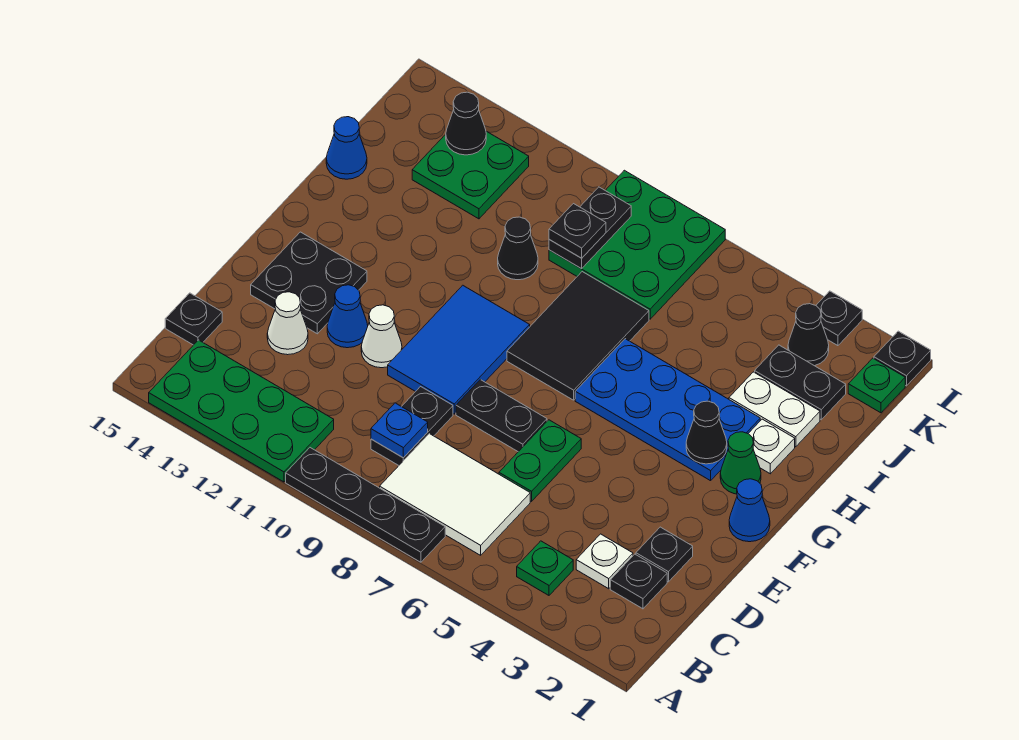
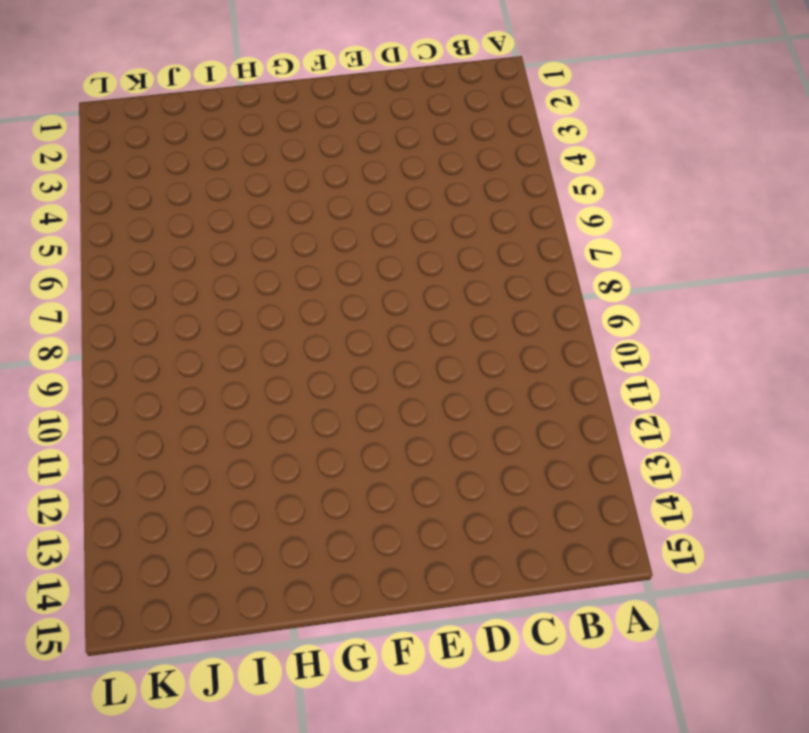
none -> black plate A7:A10 level 1
none -> green plate A11:B14 level 1
none -> green plate B4 level 1
none -> white tile B6:C8 level 1

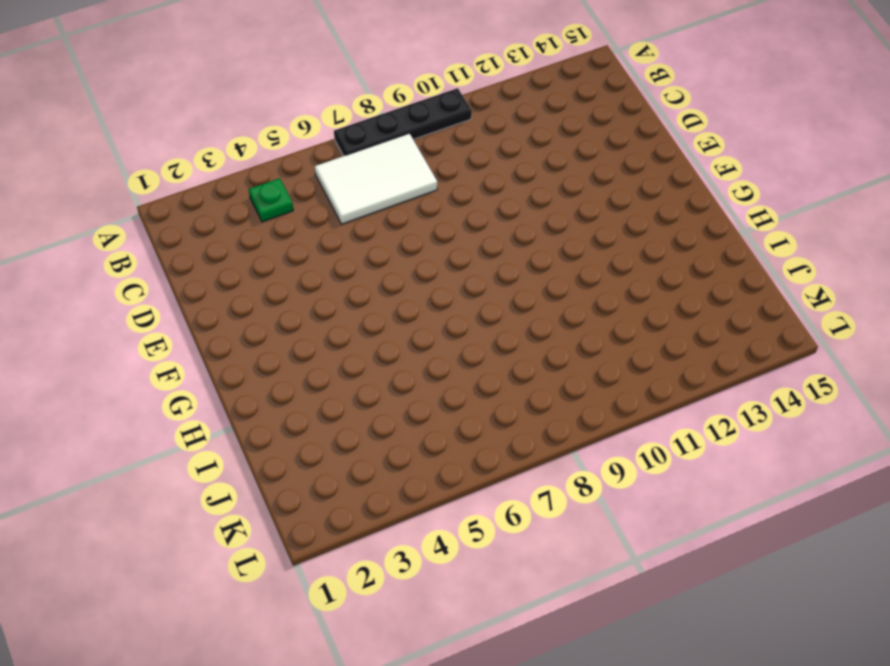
none -> green plate A11:B14 level 1
none -> black plate C2 level 1
none -> white plate C3 level 1
none -> black plate C9:D9 level 1

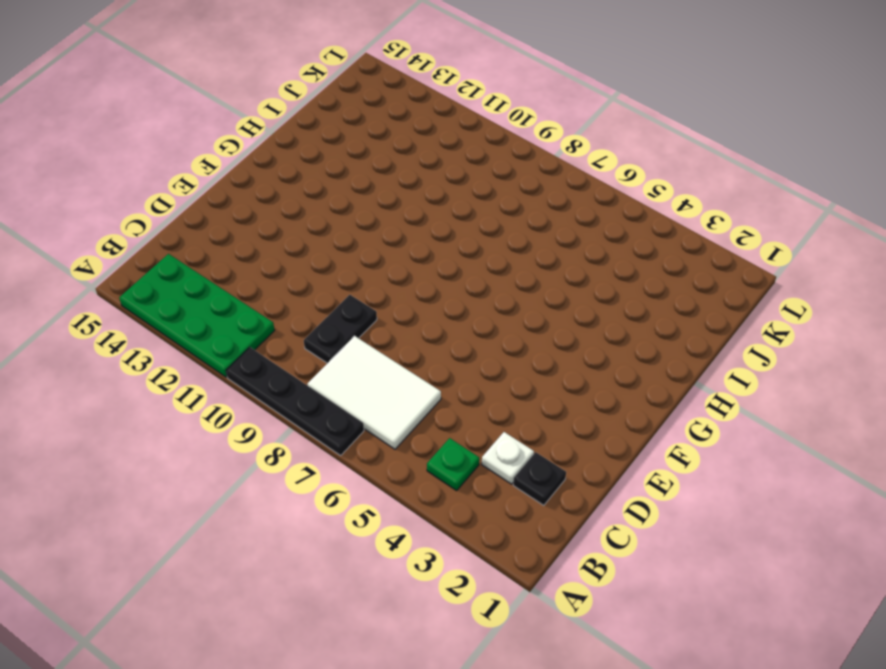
none -> black plate C15 level 1
none -> black plate D2 level 1
none -> green plate D6:E6 level 1
none -> white cone D13 level 1

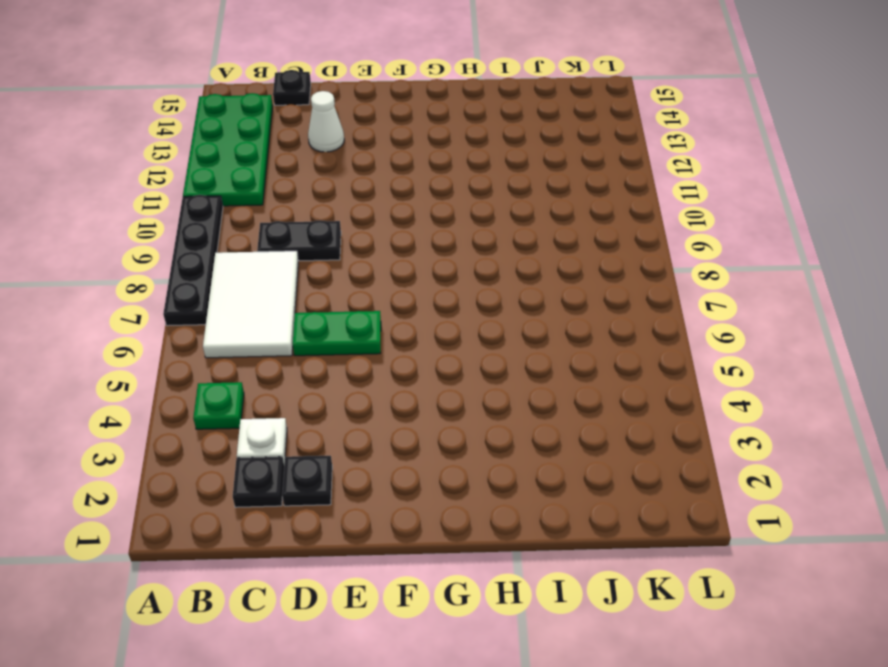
none -> black plate E7:E8 level 1
none -> blue tile E9:G10 level 1
none -> white cone E11 level 1
none -> blue cone E12 level 1

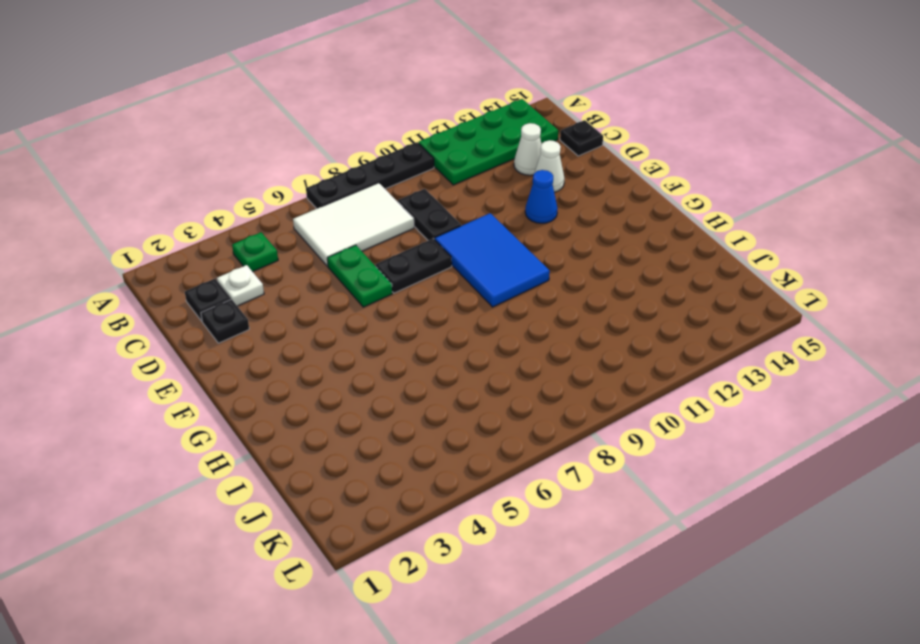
white cone C13 level 1 -> white cone E11 level 1
none -> black plate E13:F14 level 1
none -> blue cone F1 level 1
none -> green cone G2 level 1
none -> blue plate G3:H6 level 1

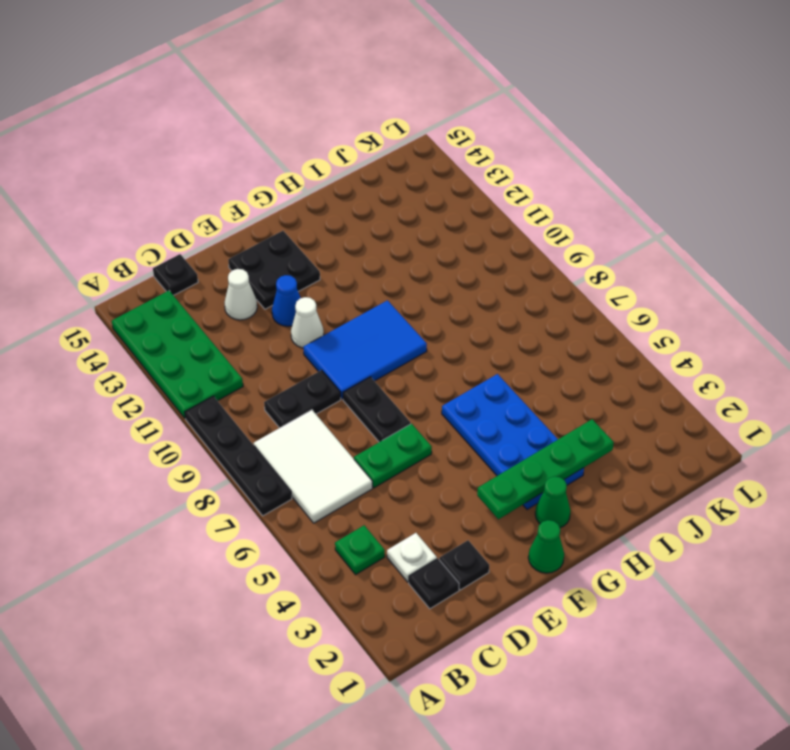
green cone F1 level 1 -> blue cone F1 level 1
green plate F3:I3 level 2 -> black cone G3 level 2
none -> black tile G7:I8 level 1
none -> white plate H2 level 1
none -> white plate I2:I3 level 1
none -> black cone I10 level 1

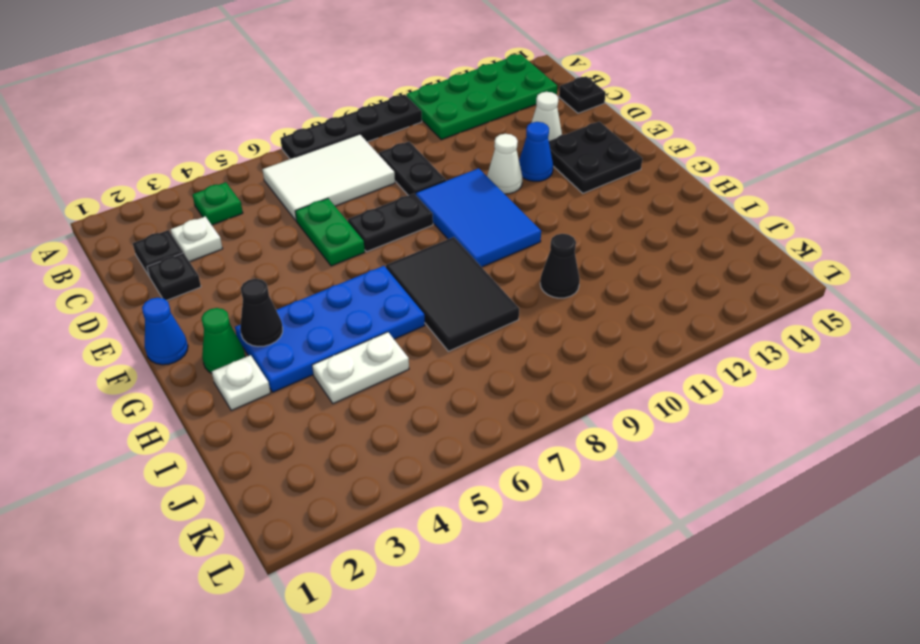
white plate I4:I5 level 1 -> white plate I2:I3 level 1
none -> blue cone I15 level 1
none -> black plate J2:J3 level 1
none -> green plate J7:L9 level 1
none -> green plate J12:K13 level 1

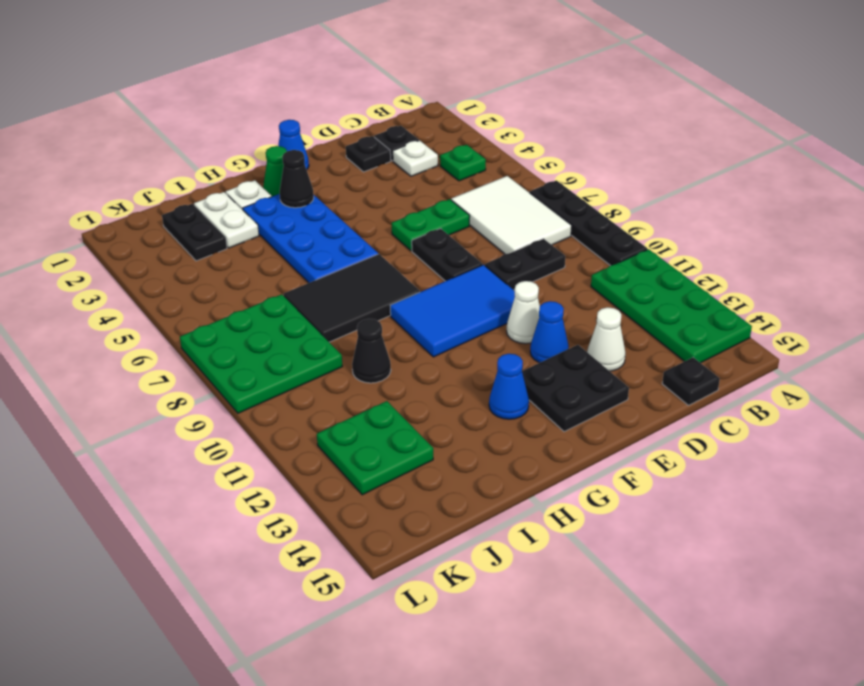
blue cone G13 level 1 -> blue cone I15 level 1
none -> green plate K1 level 1
none -> black cone K3 level 1
none -> black plate L1 level 1
none -> black plate L3 level 1

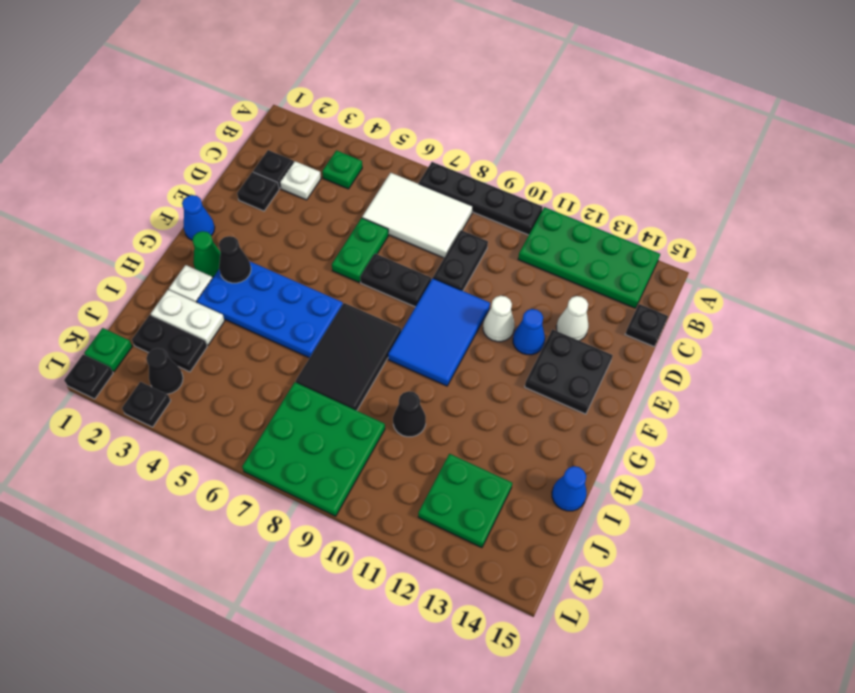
none -> blue plate C9 level 2
none -> black plate J9:K9 level 2
none -> black cone K13 level 2
none -> black plate J9 level 3

